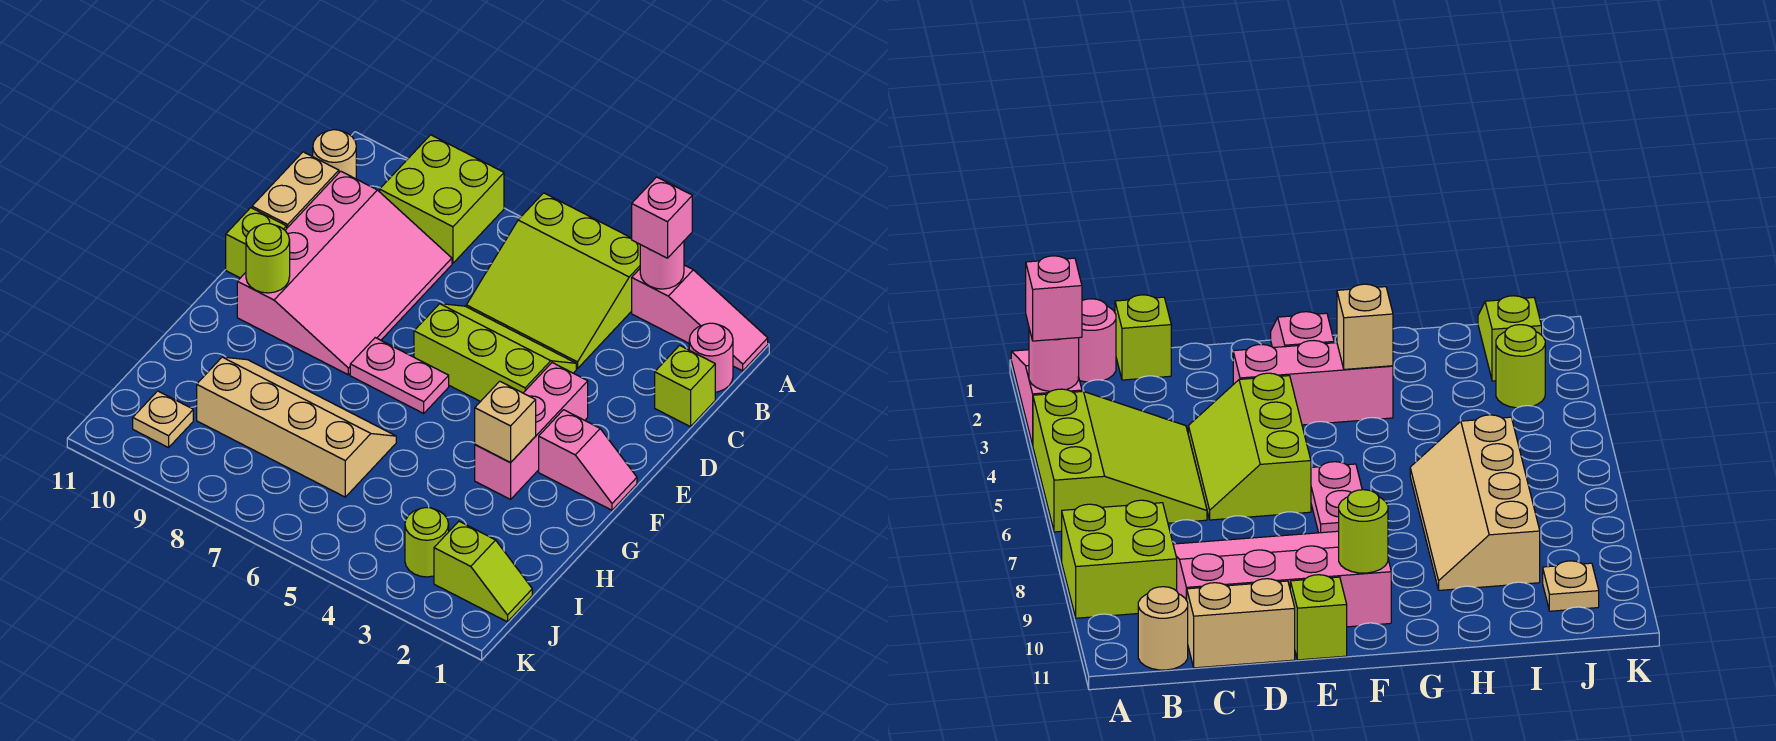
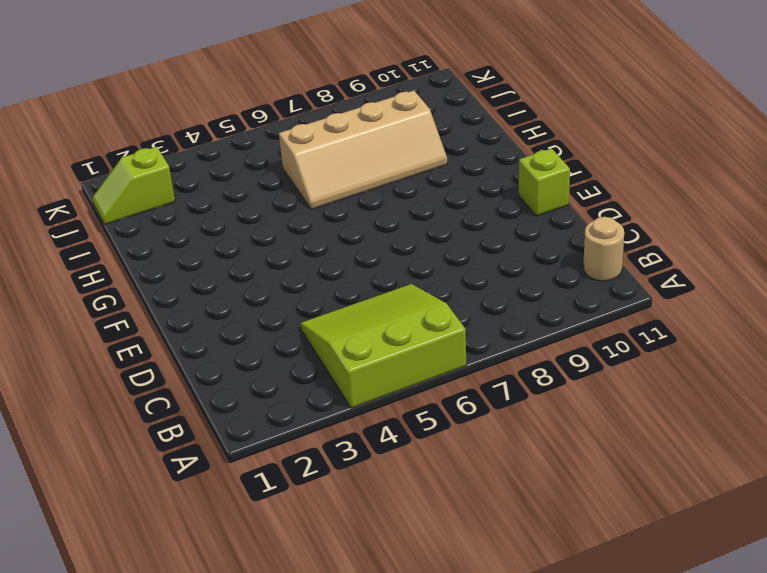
none -> pink slope A1:A3 level 1 top 3
none -> lime brick A8:B9 level 1
none -> pink round brick B1 level 1

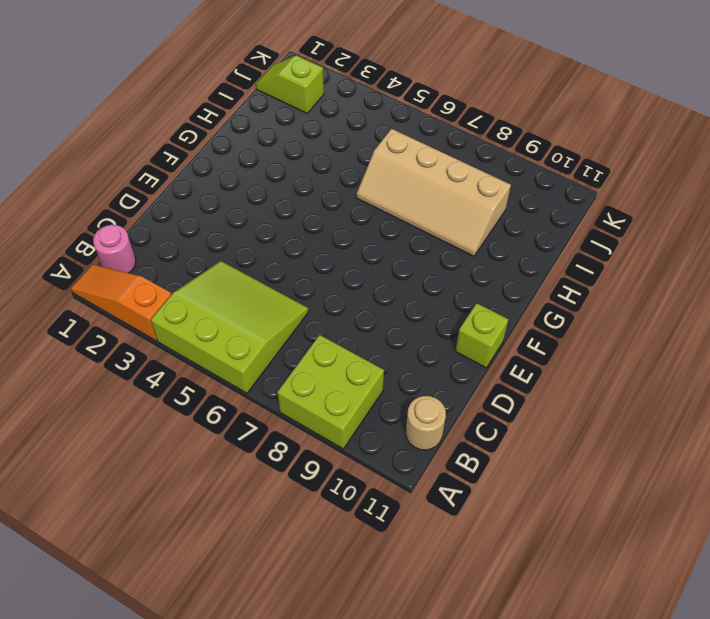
orange slope A1:A3 level 1 top 3 -> pink slope A1:A3 level 1 top 3
none -> lime brick C1 level 1
none -> pink slope C8:F10 level 1 top 10
none -> tan brick C11:D11 level 1

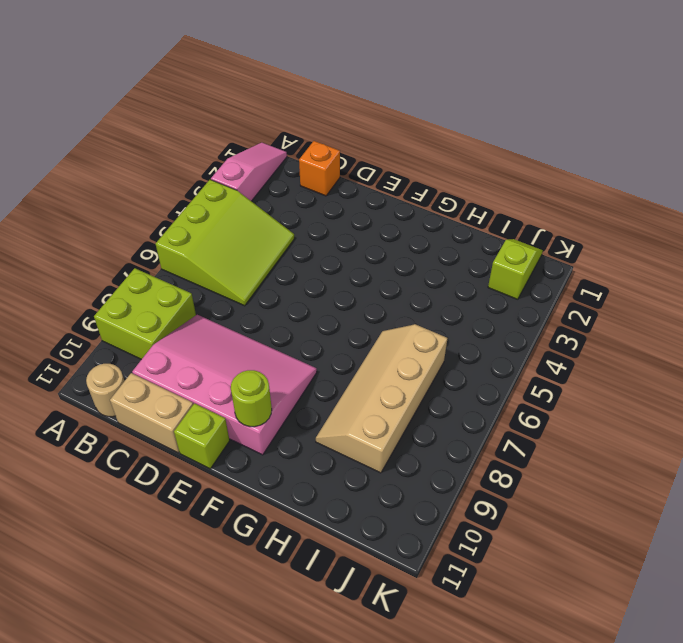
orange brick C1 level 1 -> lime brick C1 level 1
none -> pink round brick B1 level 1
none -> lime slope D4:E6 level 1 top E
none -> pink brick E3:G3 level 1

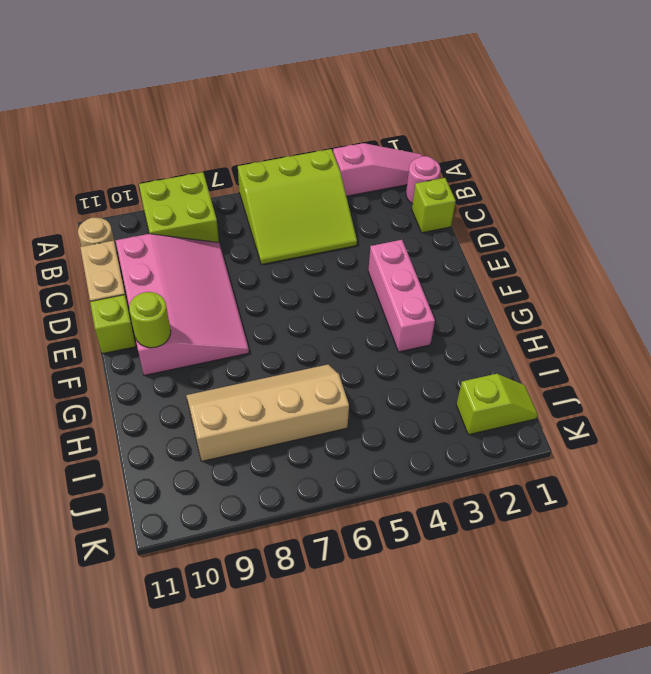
none -> lime slope D4:E6 level 1 top E
none -> pink slope F1:F2 level 1 top 2
none -> pink plate F6:F7 level 1

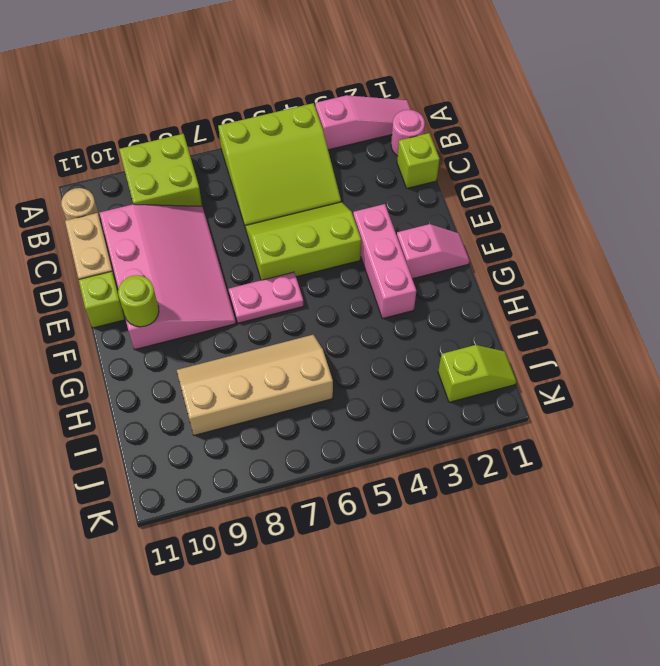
none -> lime round brick J3 level 1
none -> tan plate J10 level 1
none -> pink round brick A3 level 2

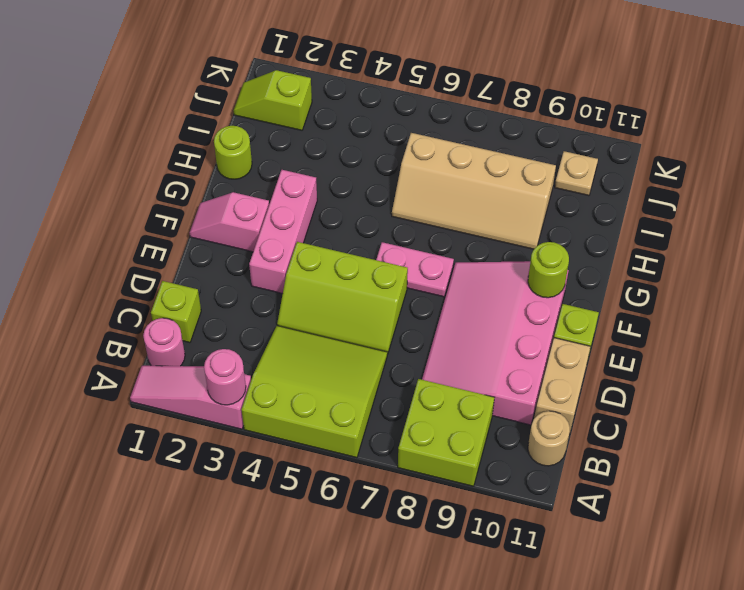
lime round brick H1 level 1 -> lime round brick J3 level 1
none -> tan brick G3 level 2
none -> pink brick A3 level 3

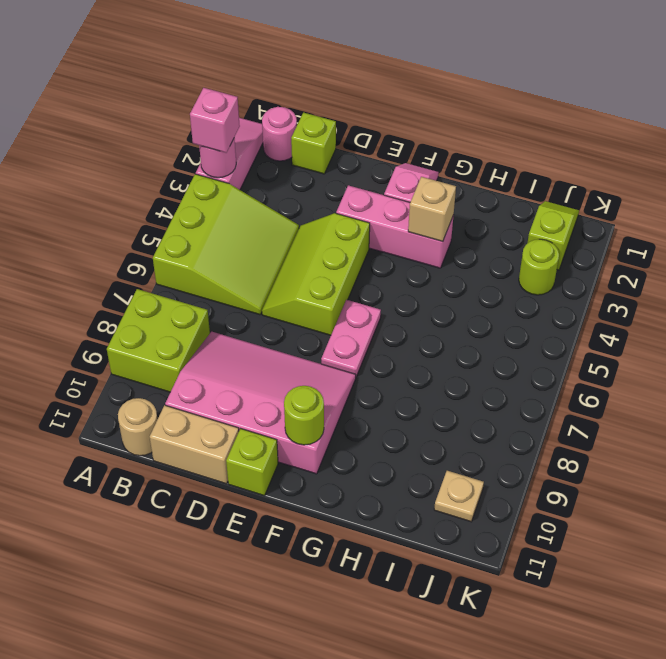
none -> tan slope H6:I9 level 1 top I

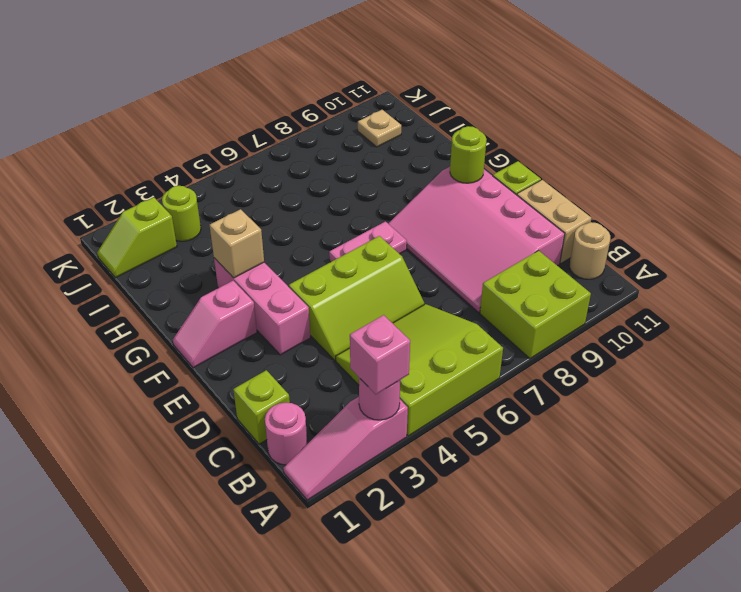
none -> tan slope H6:I9 level 1 top I

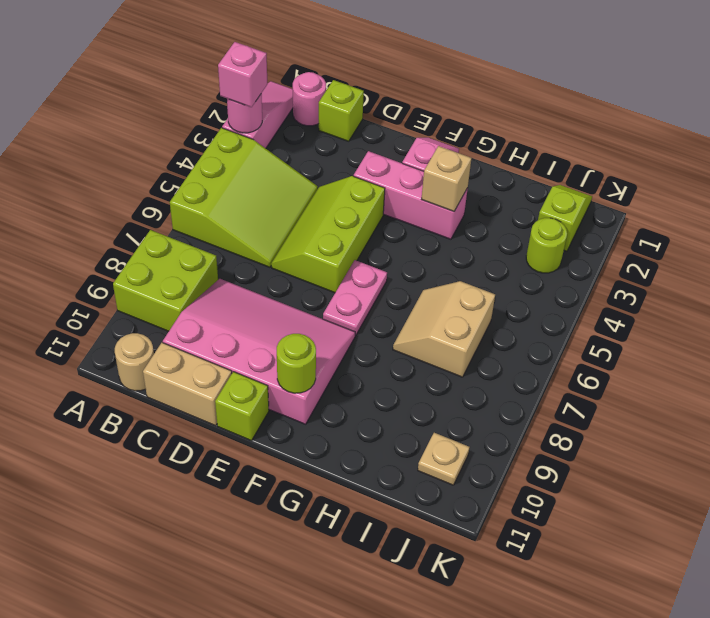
tan slope H6:I7 level 1 top I -> tan slope H6:I9 level 1 top I

